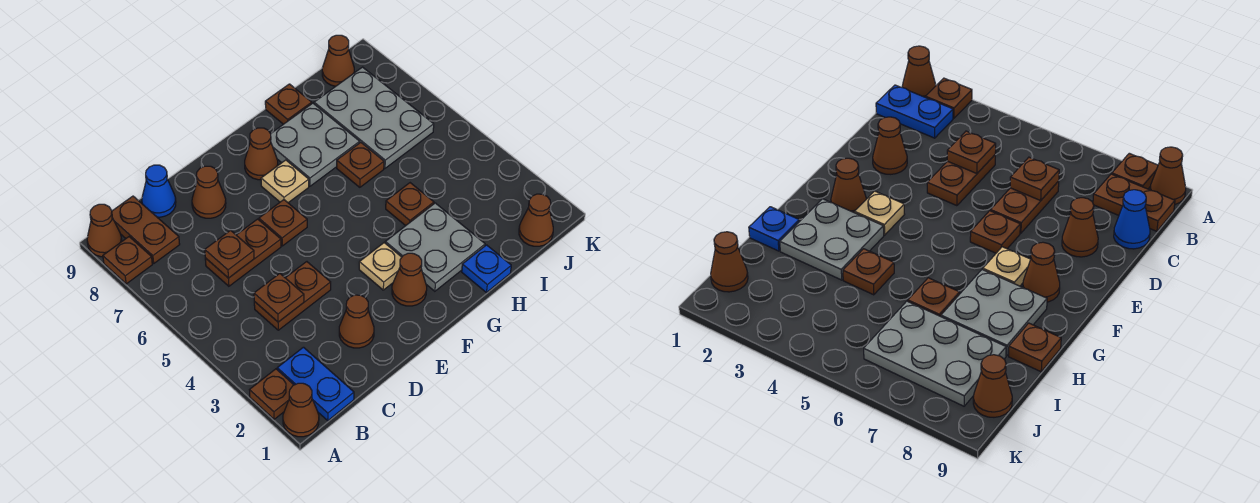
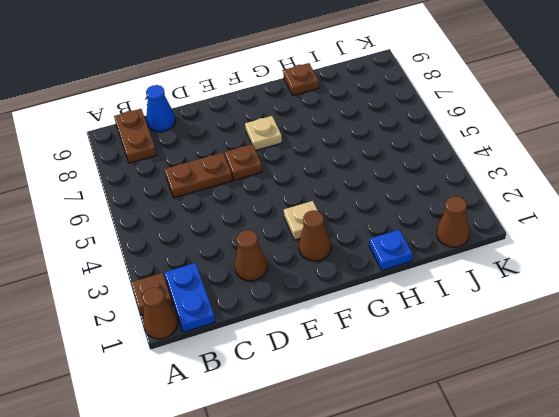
none -> brown plate A8 level 1
none -> brown cone A9 level 1
none -> brown plate C4:D4 level 1

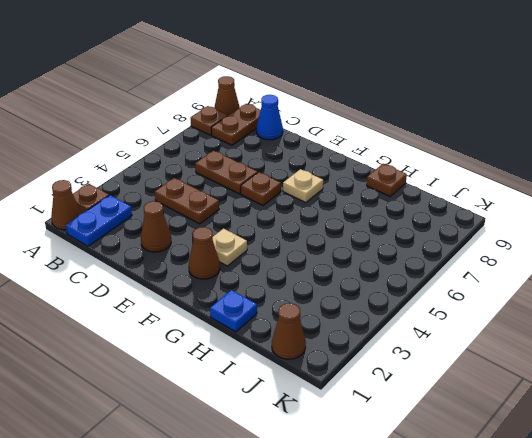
none -> brown cone D8 level 1
none -> brown cone F8 level 1
none -> grey plate G2:H3 level 1

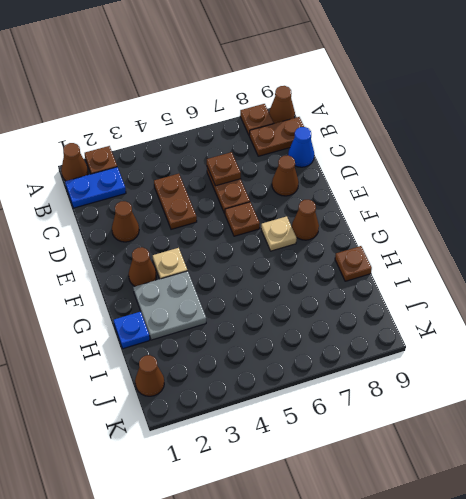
none -> grey plate G7:H8 level 1
none -> brown plate H4 level 1
none -> brown plate H6 level 1

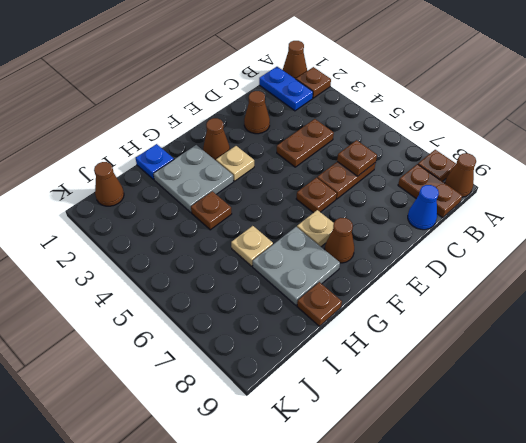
tan plate H6 level 1 -> brown plate H6 level 1
none -> brown cone D8 level 1
none -> grey plate I6:J8 level 1
none -> brown cone J9 level 1

